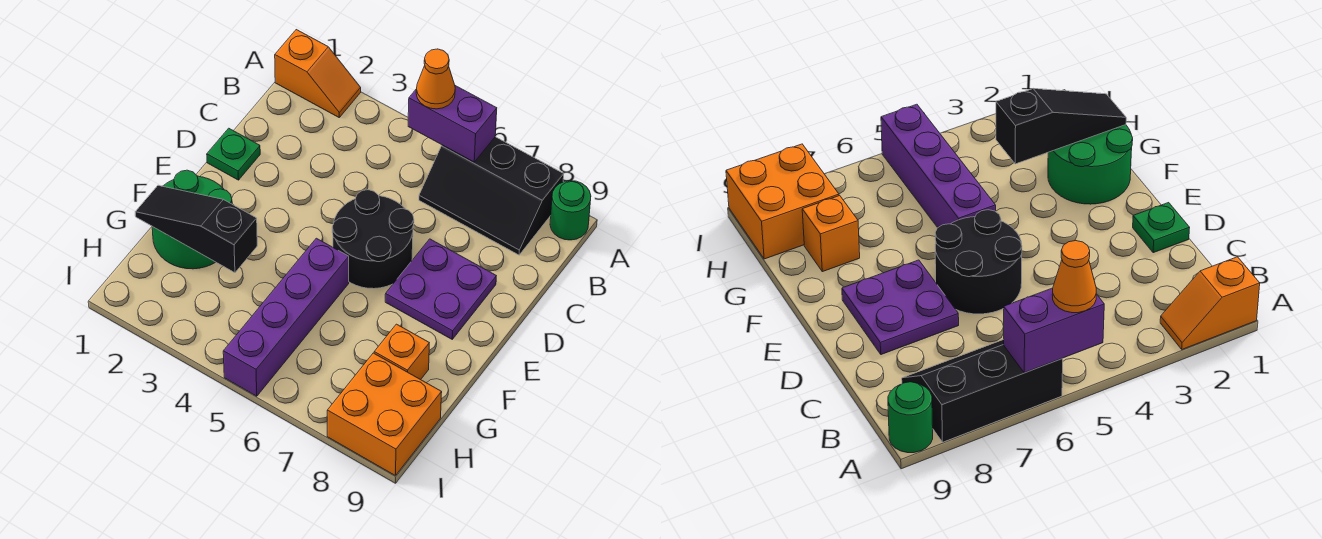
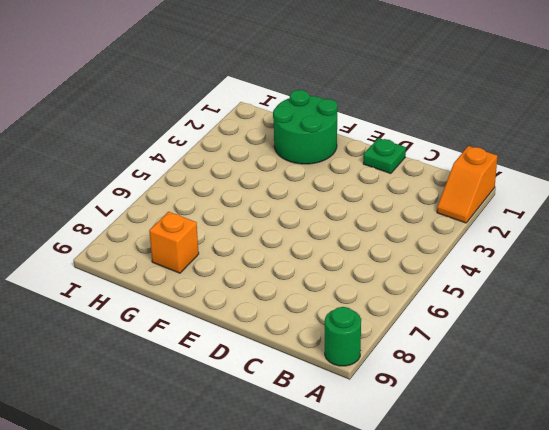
none -> black slope A6:B8 level 1 top A
none -> black round brick D5:E6 level 1
none -> purple plate D7:E8 level 1

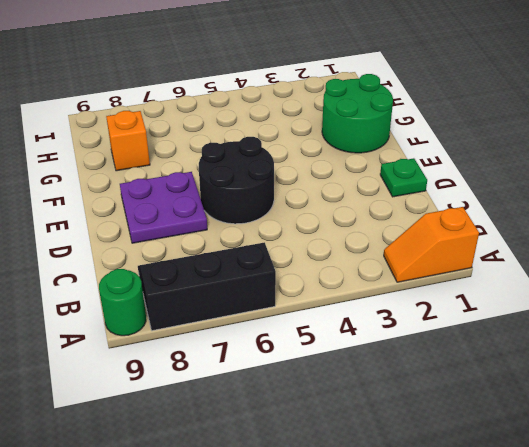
none -> purple brick F5:I5 level 1
none -> orange brick H8:I9 level 1
none -> purple brick A5:A6 level 2

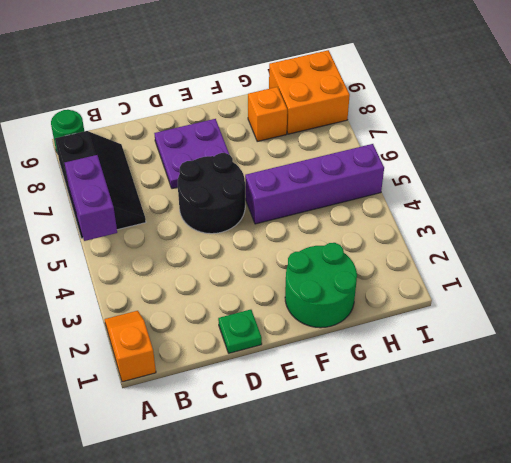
none -> black slope G1:G3 level 2 top 3
none -> orange cone A5 level 3

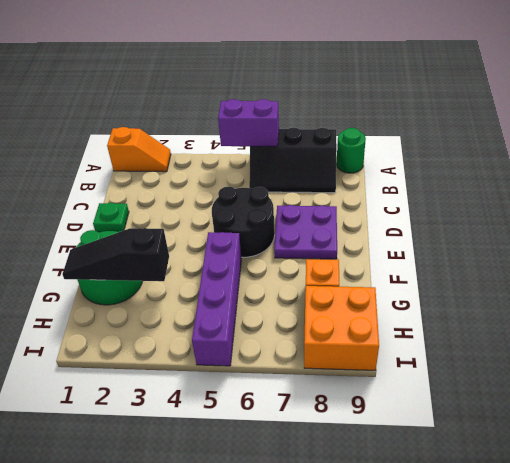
none -> orange cone A5 level 3

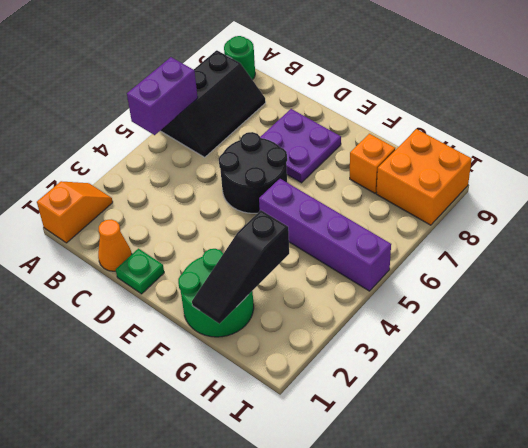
orange cone C1 level 1 -> orange cone A5 level 3

